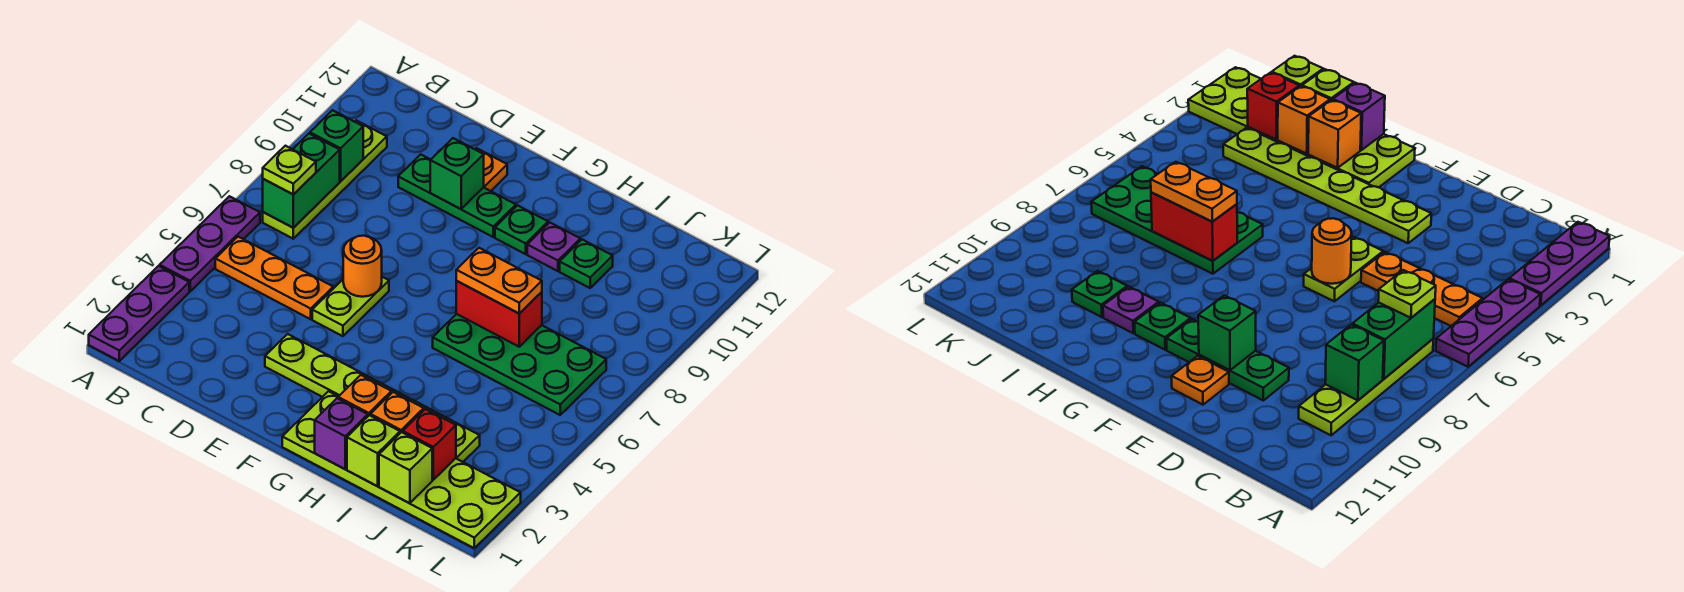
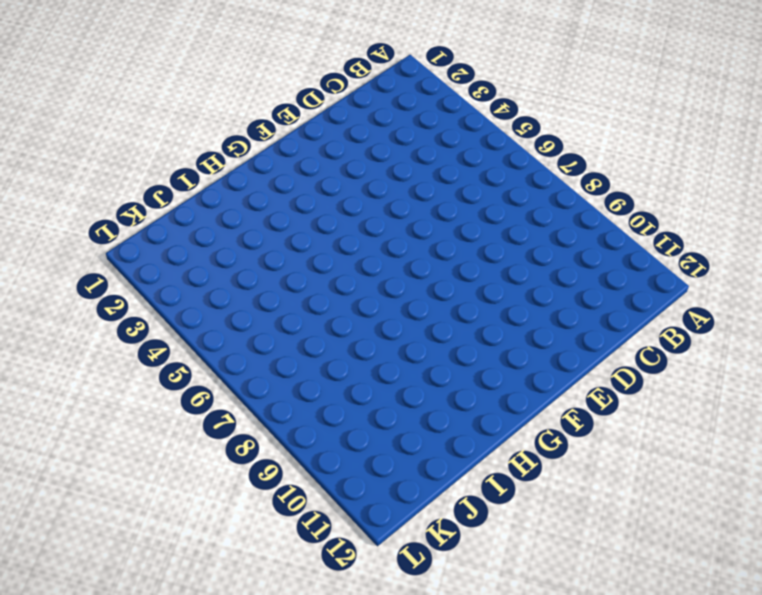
none -> purple plate A1:A3 level 1
none -> purple plate A4:A6 level 1
none -> orange plate B5:D5 level 1

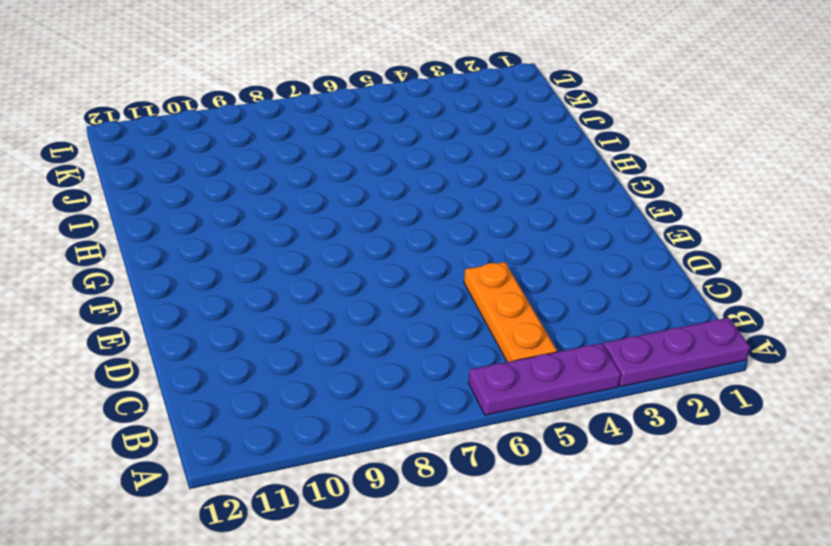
none -> lime plate B7:B10 level 1
none -> green plate D10:F10 level 1
none -> lime plate E3:J3 level 1

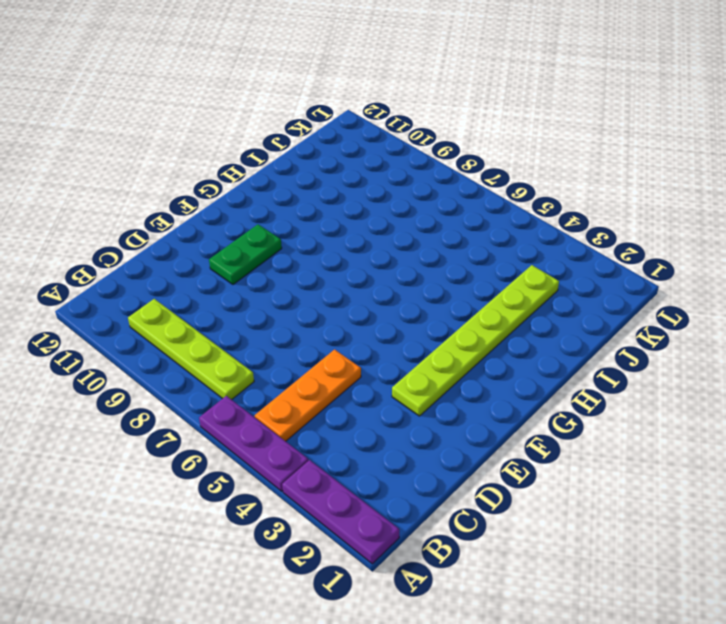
green plate E10:F10 level 1 -> green plate D10:F10 level 1
none -> lime plate E5:E6 level 1
none -> orange plate E11 level 1
none -> lime plate G1:L2 level 1

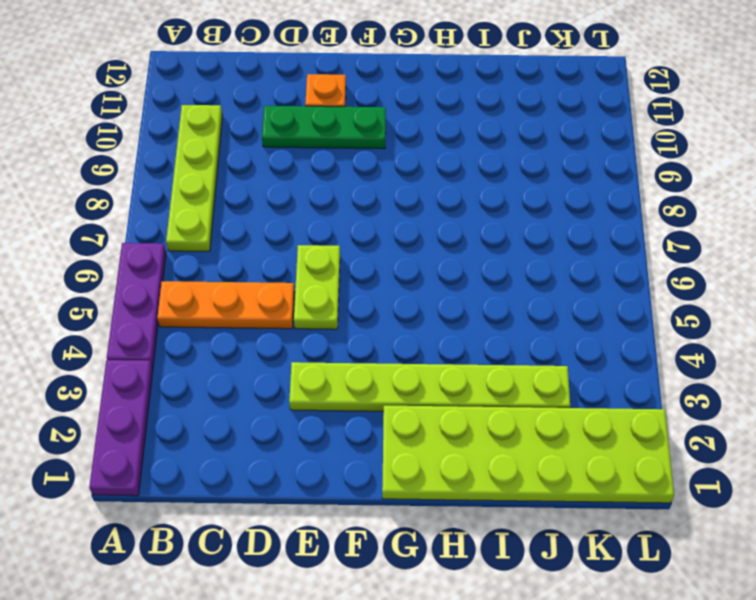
none -> green plate G10 level 1
none -> green plate H6:K7 level 1
none -> purple plate H10 level 1

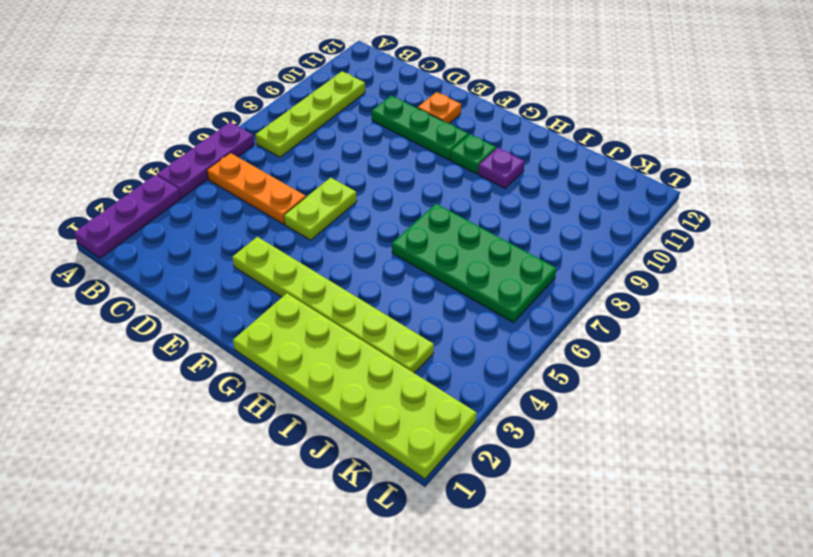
none -> green plate I10 level 1
none -> green brick B7:B8 level 2
none -> green brick B9 level 2

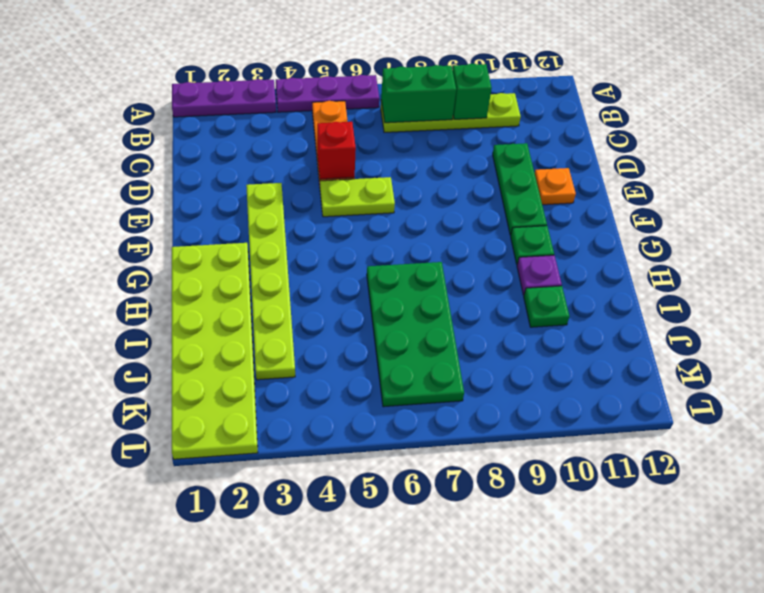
red brick D5 level 2 -> red brick J2 level 2
none -> orange round brick E6 level 2
none -> green brick E10 level 2
none -> purple brick H1 level 2

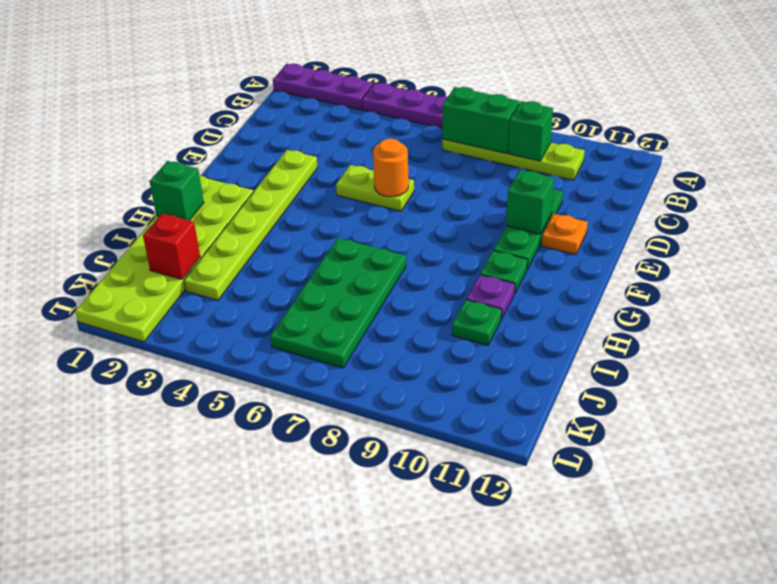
green brick H1 level 2 -> purple brick H1 level 2
none -> orange plate B5:D5 level 1
none -> orange brick H2 level 2
none -> red brick H7:I7 level 2

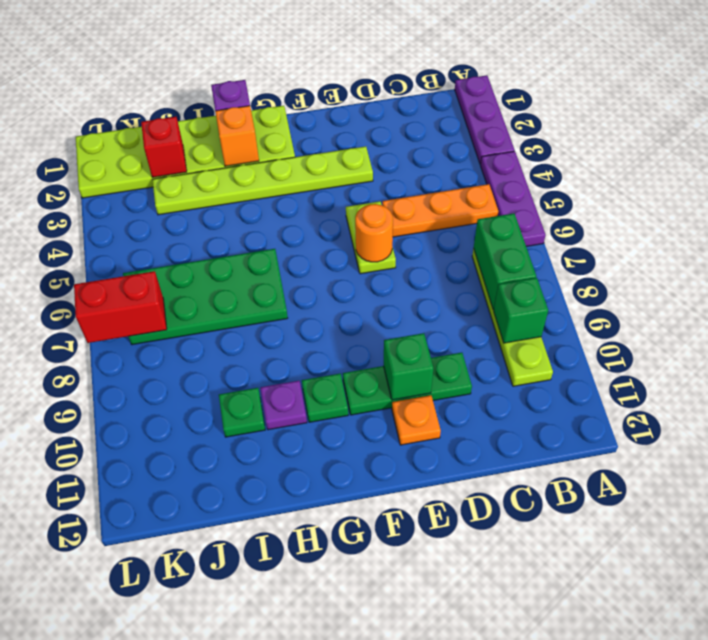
red brick K7:L7 level 2 -> red brick H7:I7 level 2
none -> lime brick I1 level 2
none -> orange brick I2 level 2
none -> lime brick J1 level 2

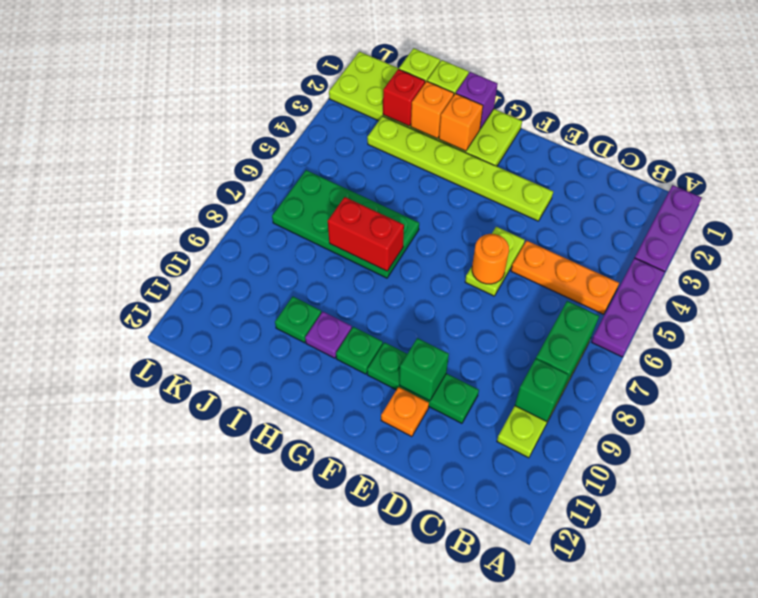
none -> lime plate B7 level 3
none -> orange plate H7:I7 level 3

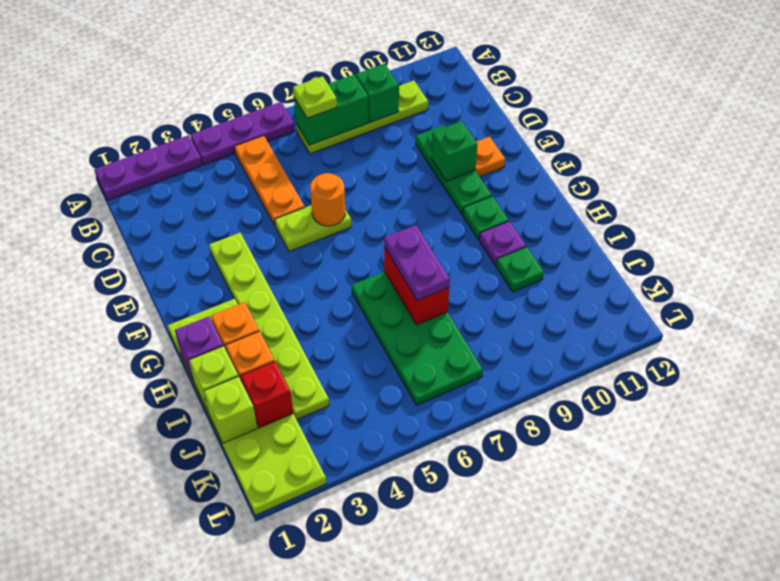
purple plate H7:I7 level 3 -> orange plate H7:I7 level 3

